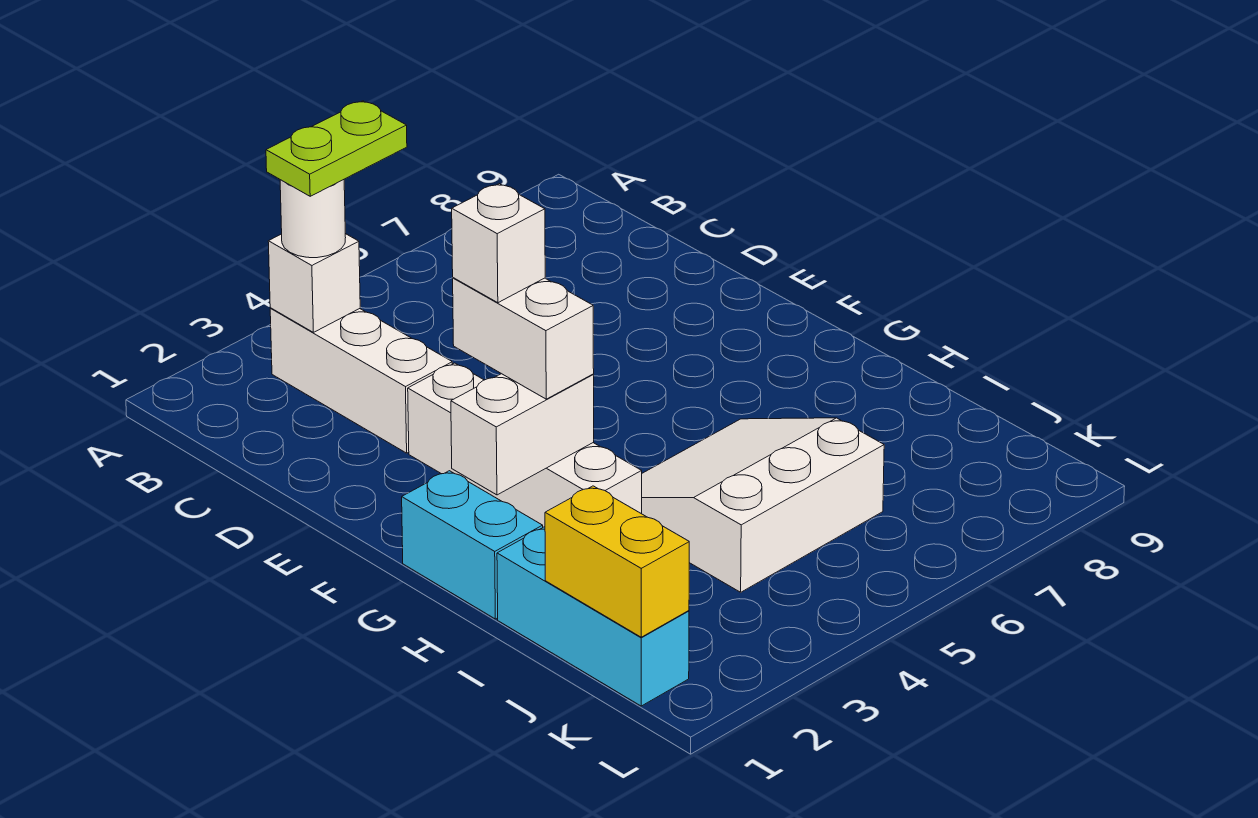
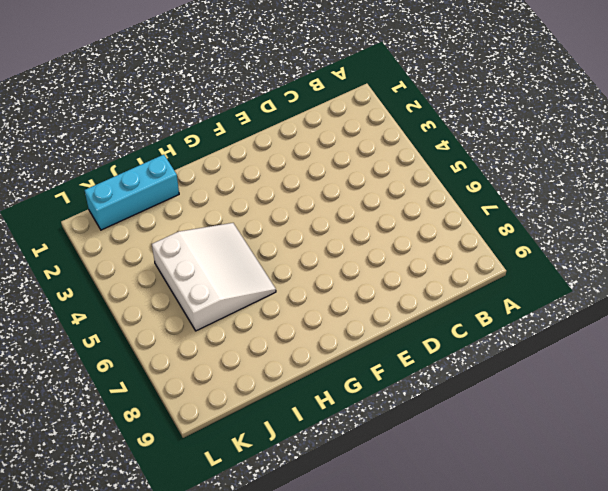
none -> white brick B3:D3 level 1
none -> white brick E3:H3 level 1
none -> cyan brick G1:H1 level 1

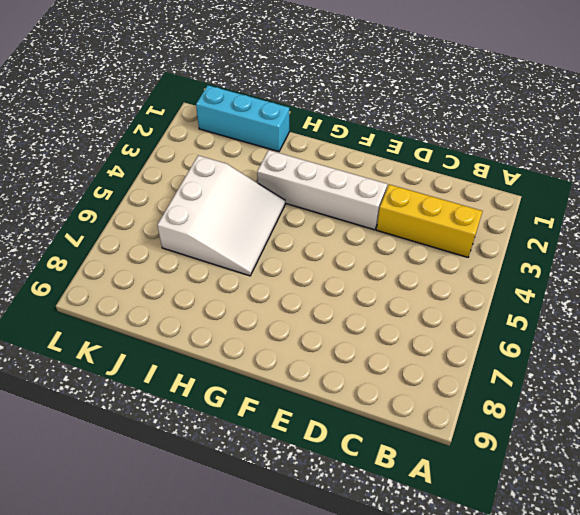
yellow brick B3:D3 level 1 -> white brick B3:D3 level 1
none -> cyan brick G1:H1 level 1
none -> white brick B3 level 2
none -> white brick G2:G3 level 2

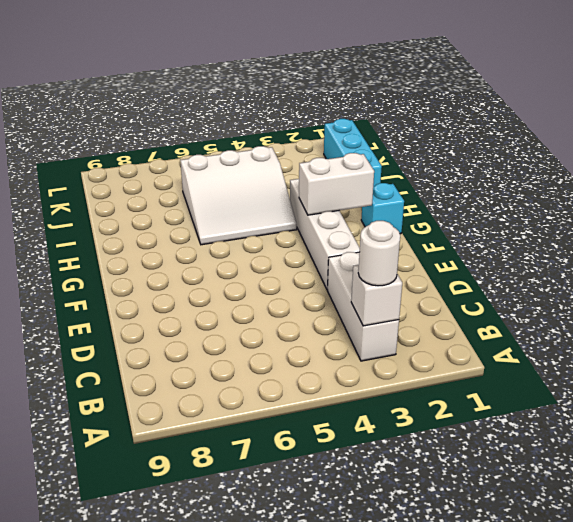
cyan brick G1 level 1 -> cyan brick G1:H1 level 1
none -> yellow brick J1:K1 level 2
none -> white brick F3:G3 level 3
none -> lime plate B3:B4 level 4

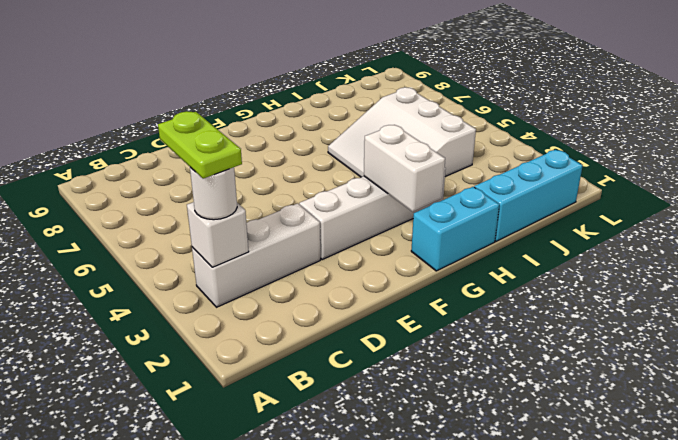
none -> yellow brick J1:K1 level 2
none -> white brick F3:G3 level 3
none -> white brick F3 level 4

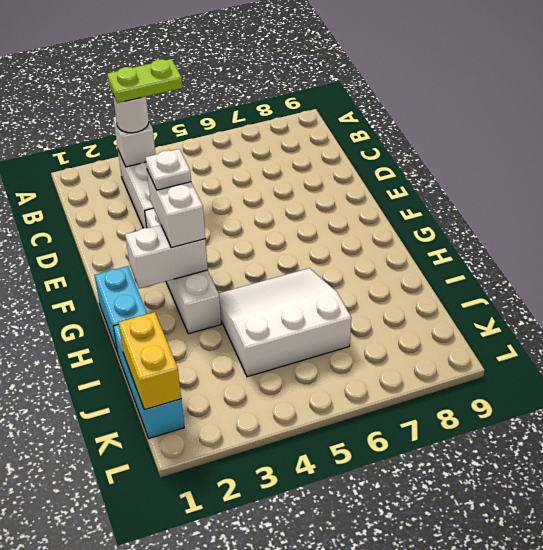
white plate F3 level 4 -> white brick F3 level 4

